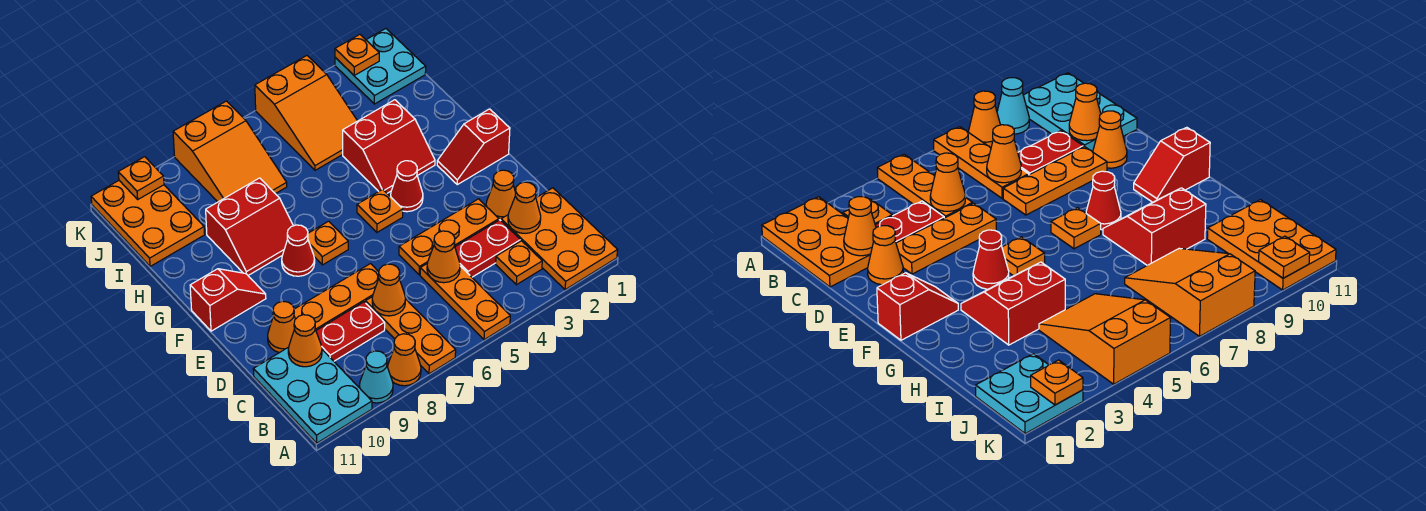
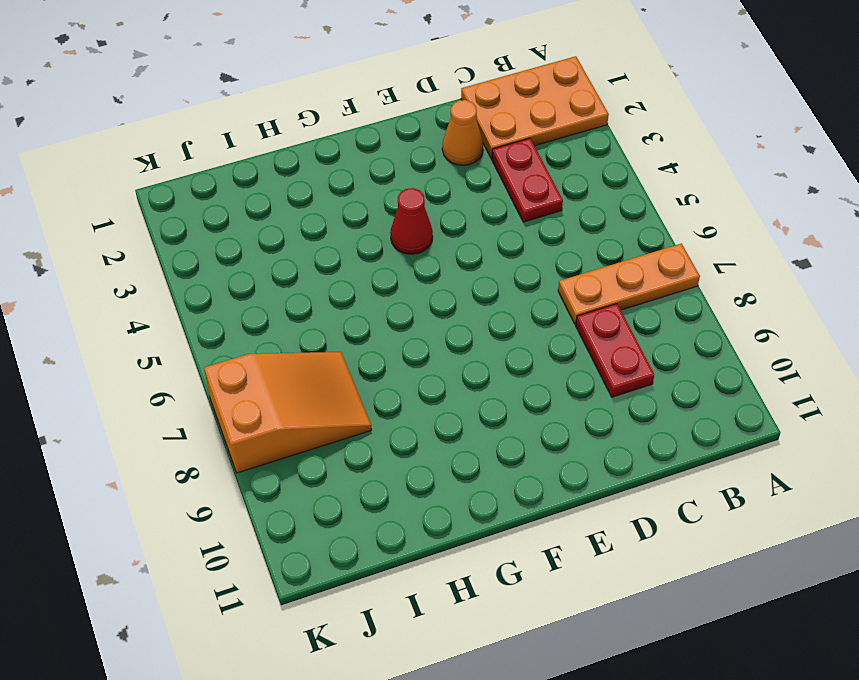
none -> orange plate A5:C5 level 1
none -> orange cone A8 level 1
none -> cyan cone A9 level 1
none -> cyan plate A10:C11 level 1

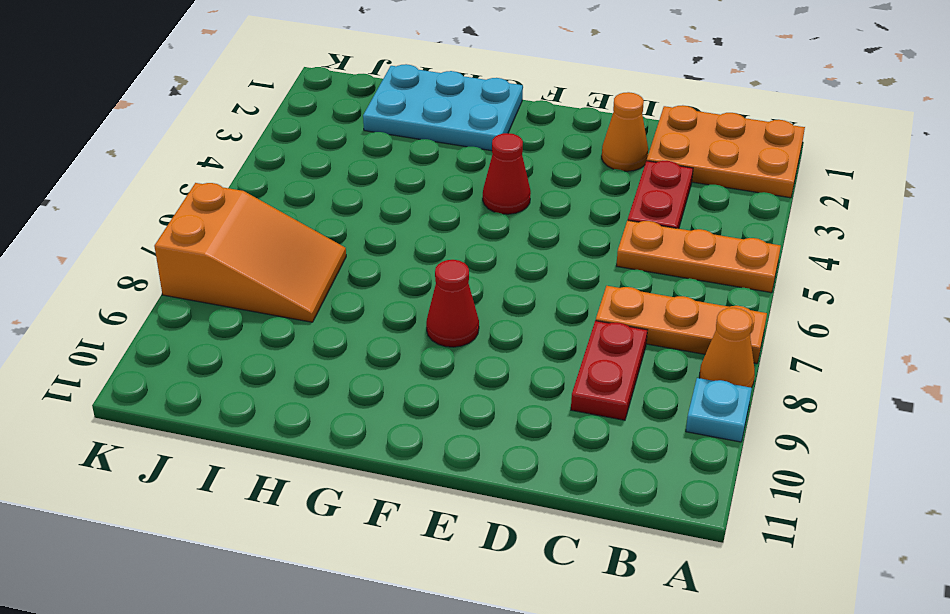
cyan plate A9 level 1 -> cyan cone A9 level 1
cyan plate G1:I2 level 1 -> cyan plate A10:C11 level 1
none -> orange plate B3 level 1
none -> orange plate D3:D5 level 1
none -> orange plate D7:D9 level 1
none -> orange cone D10 level 1

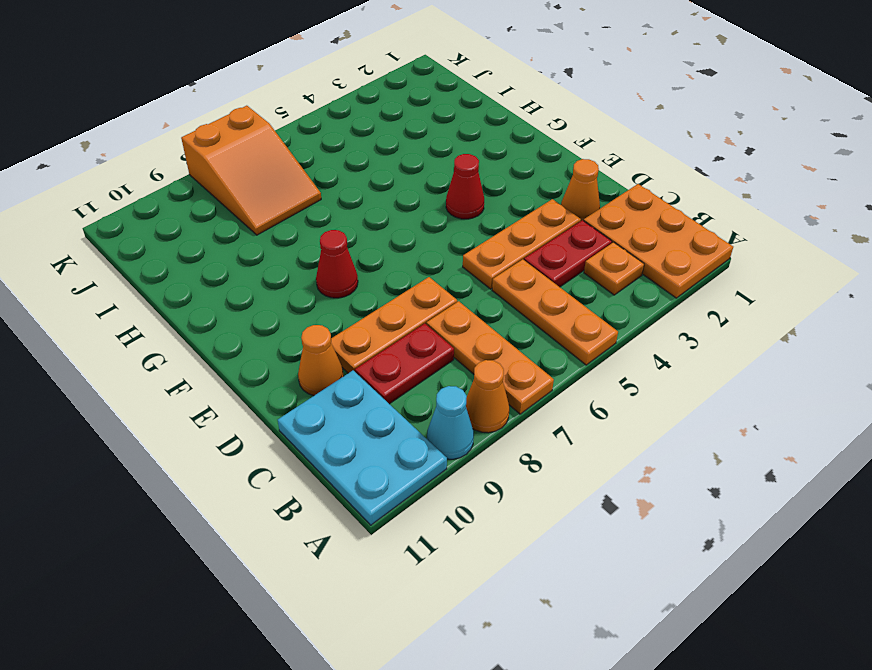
none -> red slope F1:F2 level 1 top 1
none -> orange plate F5 level 1
none -> orange plate F7 level 1
none -> red slope F10:F11 level 1 top 11

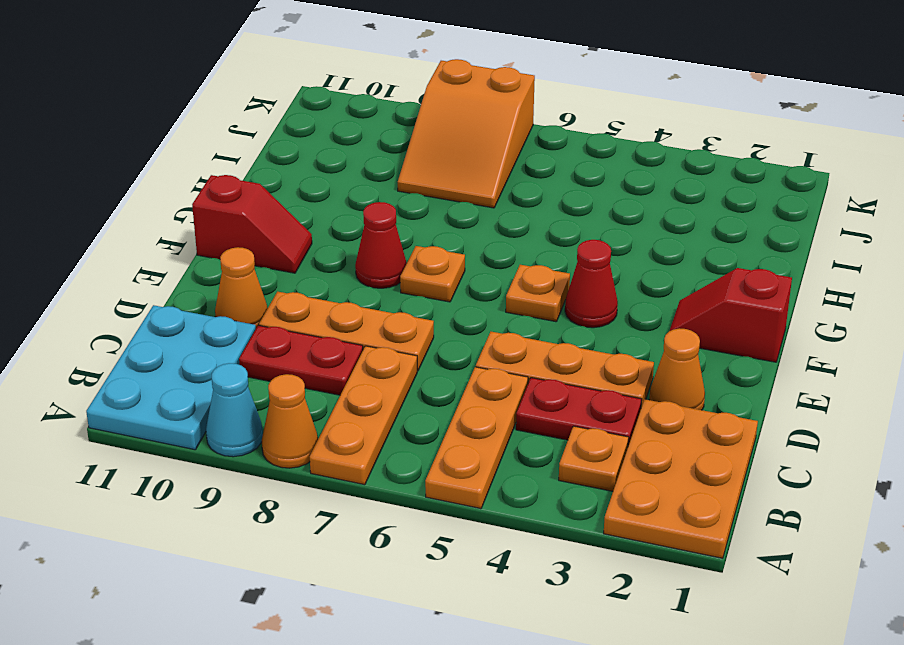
none -> red slope G3:H4 level 1 top H
none -> red slope G8:H9 level 1 top H
none -> orange slope I4:K5 level 1 top K
none -> orange plate I10:K11 level 1

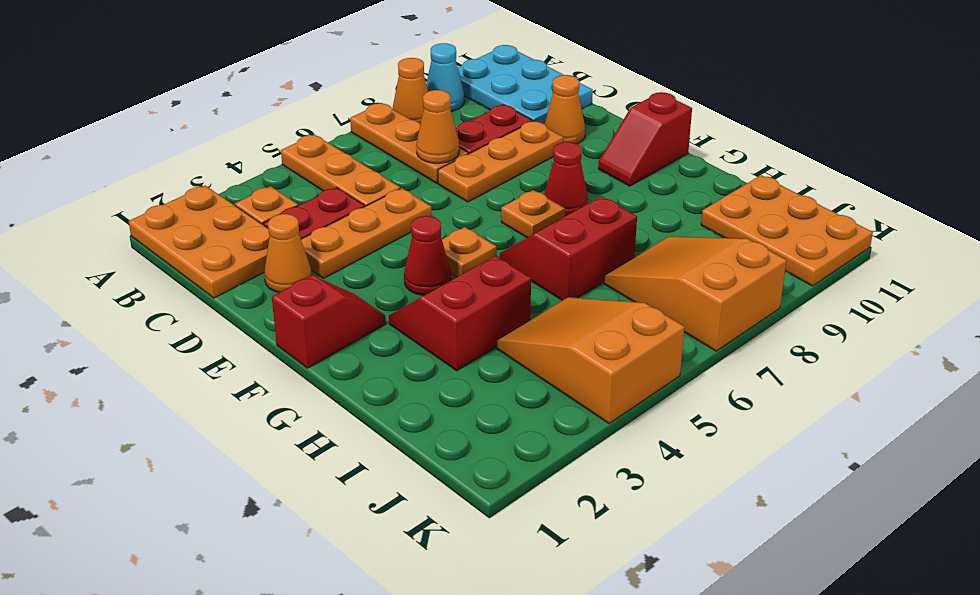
red slope G6:H7 level 1 top H -> red slope G8:H9 level 1 top H
none -> cyan plate J1:K2 level 1
none -> orange cone C2 level 2
none -> orange cone C5 level 2
none -> orange cone C10 level 2

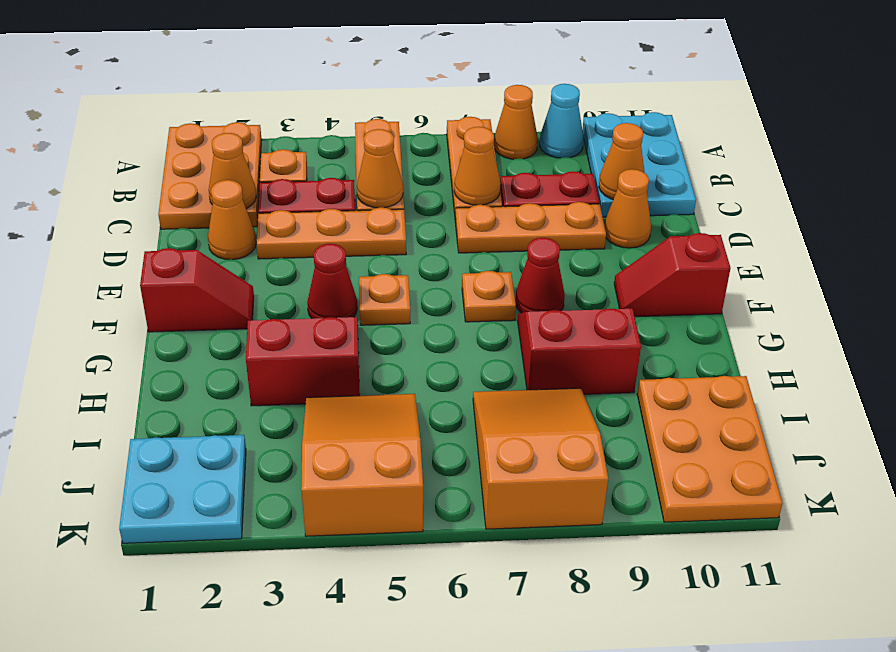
none -> orange plate K2 level 2
none -> orange plate K10 level 2

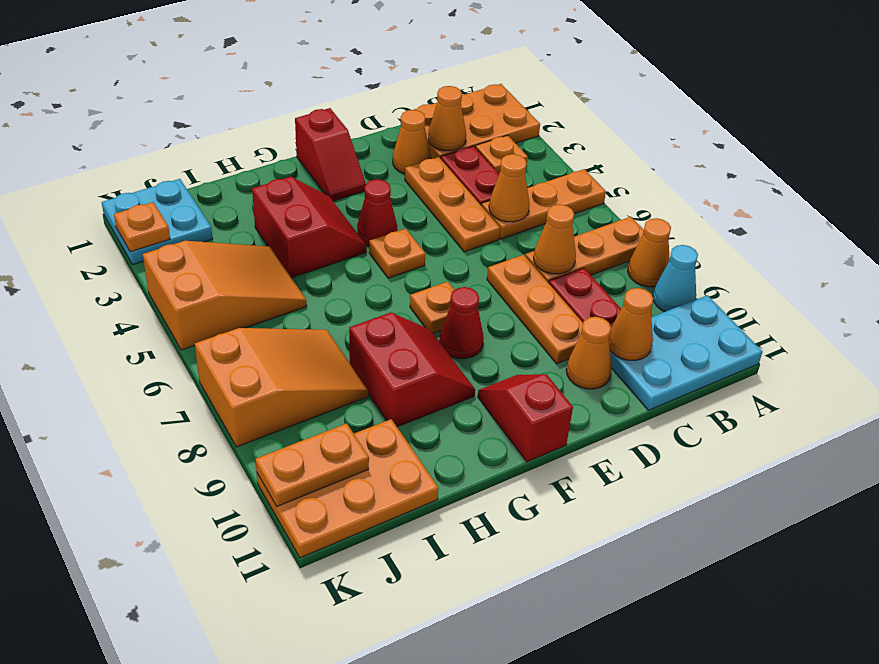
orange plate J10:K10 level 2 -> orange plate K10 level 2

